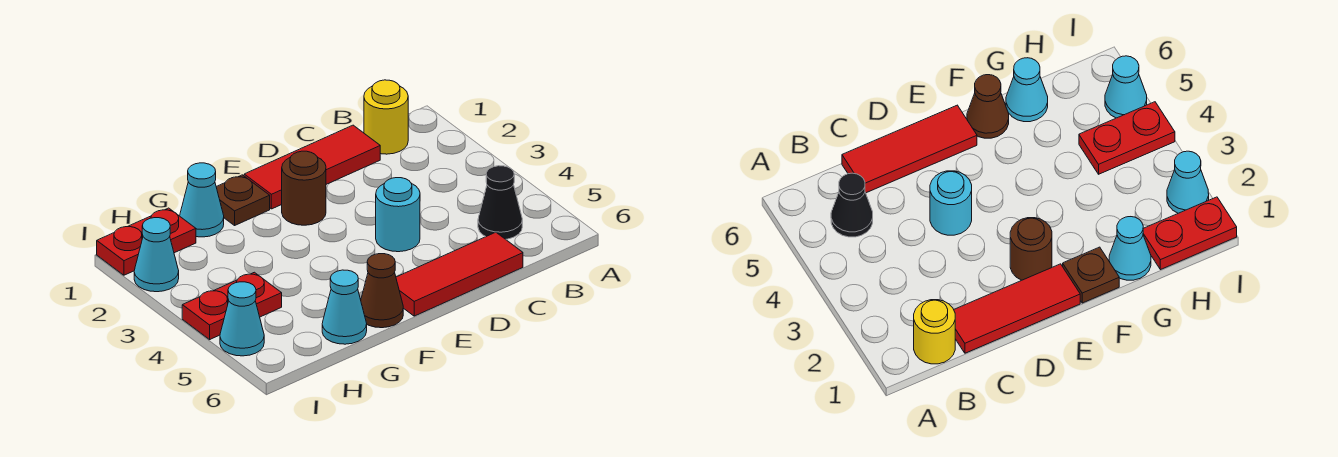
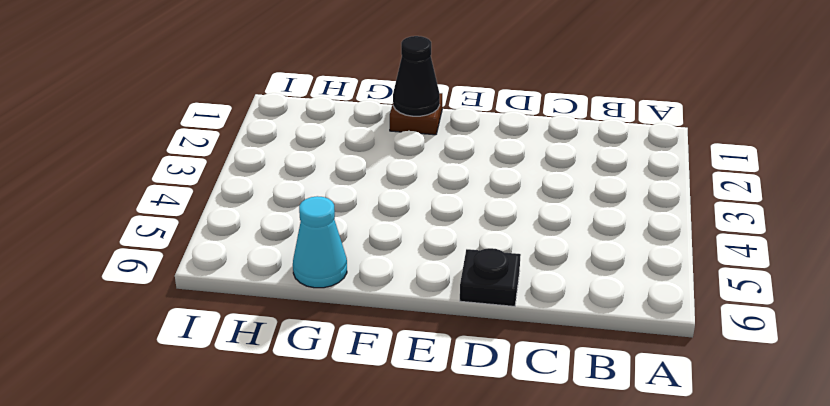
black plate D6 level 1 -> red tile C6:E6 level 1
black cone F1 level 2 -> black cone B5 level 1
none -> yellow round brick B1 level 1
none -> red tile C1:E1 level 1
none -> cyan round brick D4 level 1

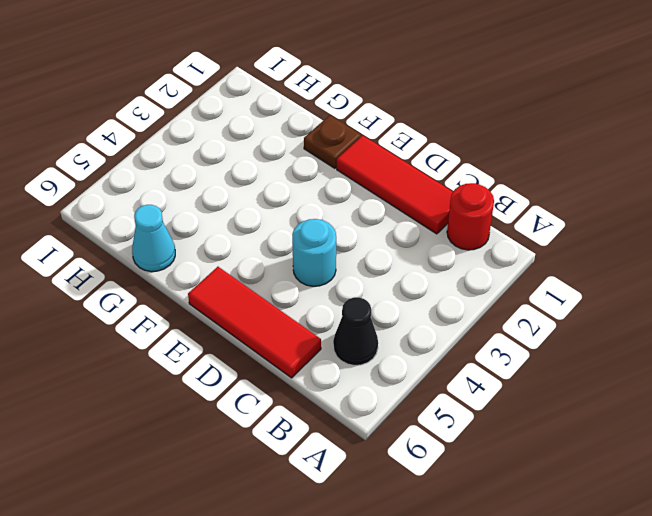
red round brick B1 level 1 -> yellow round brick B1 level 1
none -> brown round brick E2 level 1
none -> brown cone F6 level 1
none -> cyan cone G1 level 1

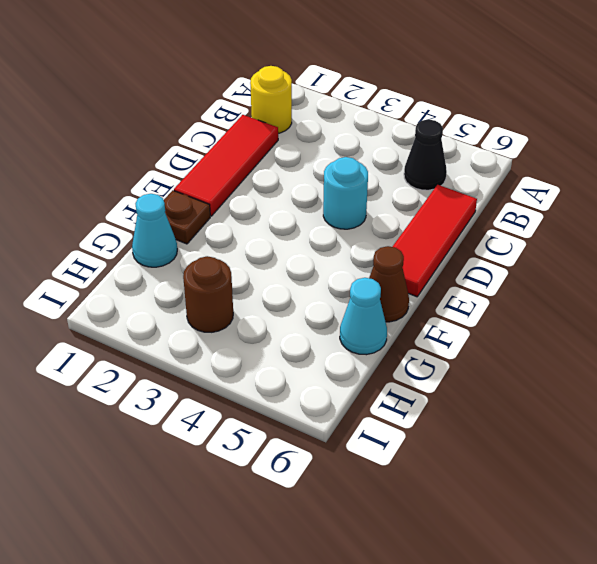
brown round brick H3 level 1 -> brown round brick E2 level 1
none -> red plate H1:I1 level 1
none -> red plate H4:I4 level 1
none -> cyan cone I2 level 1

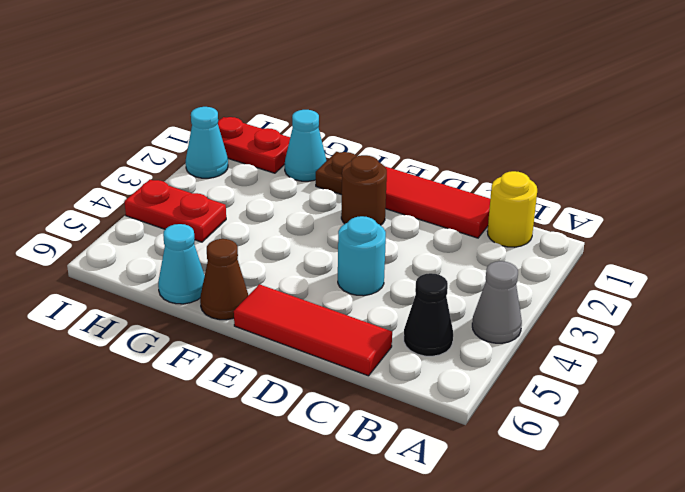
grey cone A4 level 1 -> none
none -> cyan cone I5 level 1

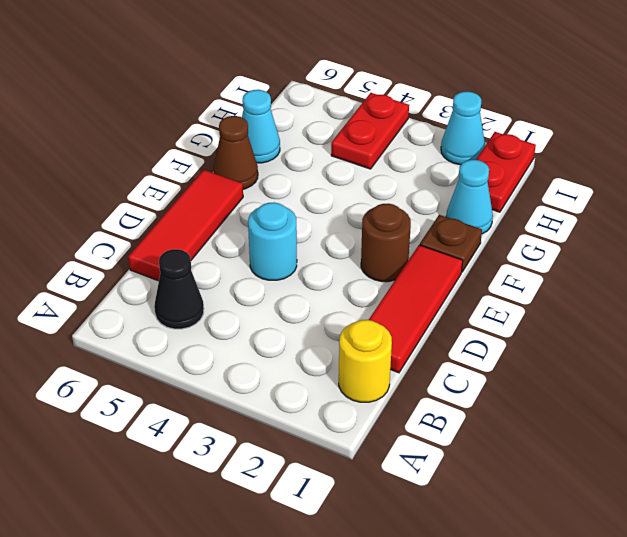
none -> cyan cone I5 level 1

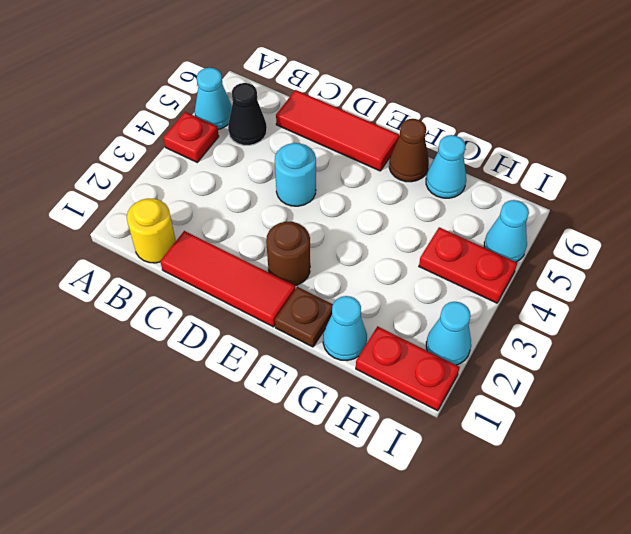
red plate A4 level 1 -> none
cyan cone A5 level 1 -> none

